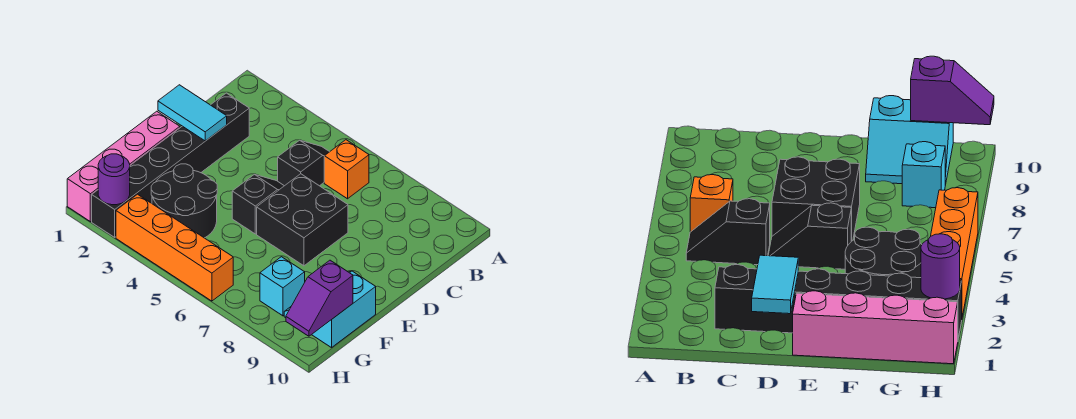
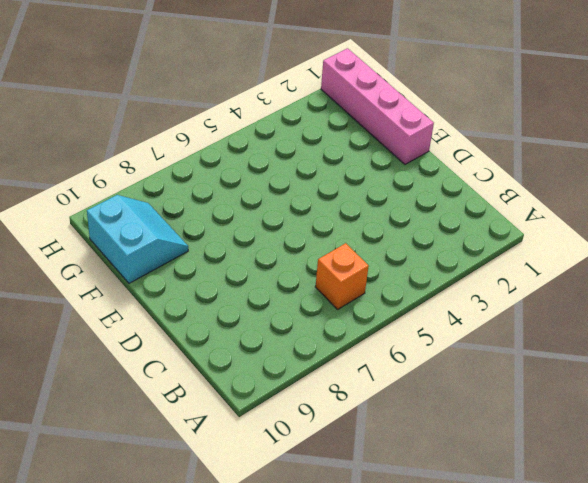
none -> black slope B5:C5 level 1 top C
none -> black brick C2:H2 level 1
none -> black slope D5:E5 level 1 top E

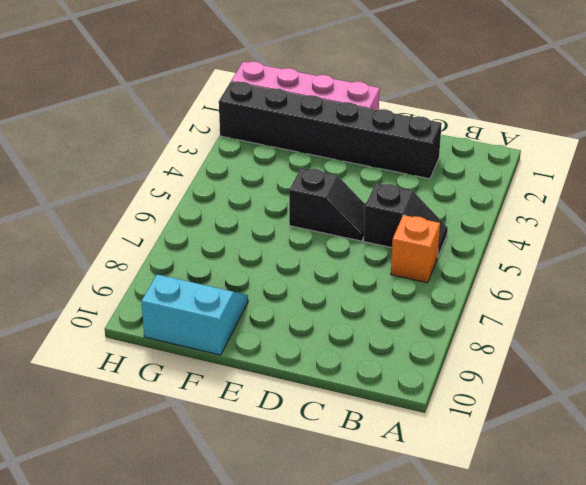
none -> black brick D6:E7 level 1
none -> black round brick F3:G4 level 1
none -> cyan brick G8 level 1

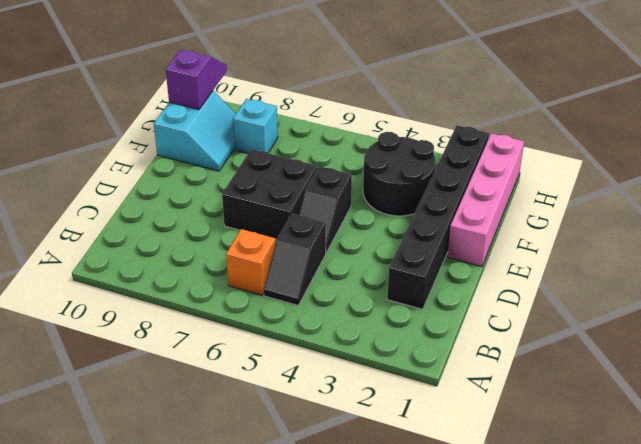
none -> orange brick H3:H6 level 1
none -> cyan tile D1:D2 level 2
none -> purple round brick H2 level 2

